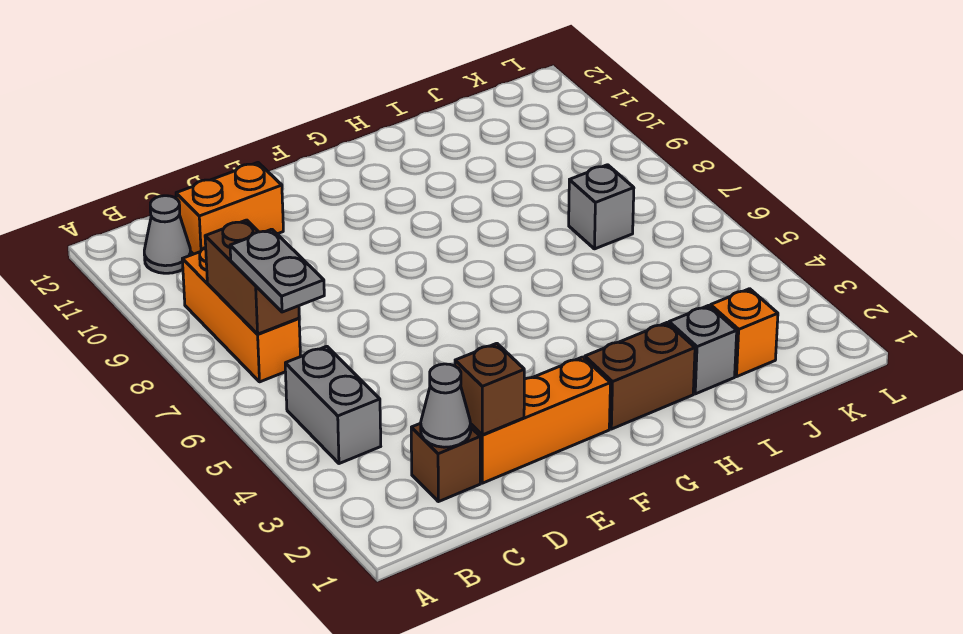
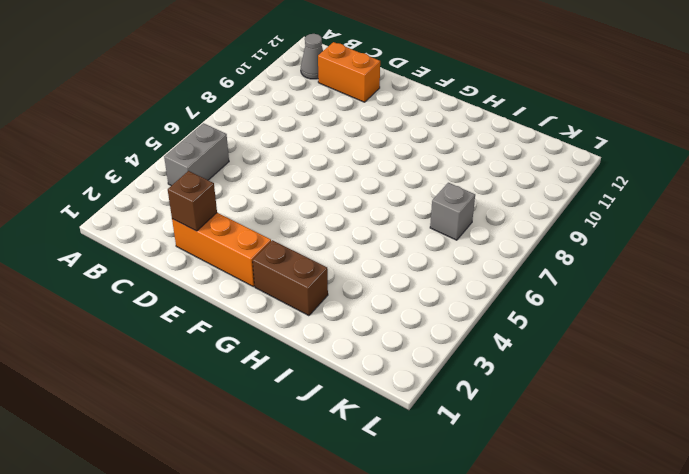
none -> orange brick B7:B9 level 1
none -> brown brick C2 level 1
none -> grey brick I2 level 1

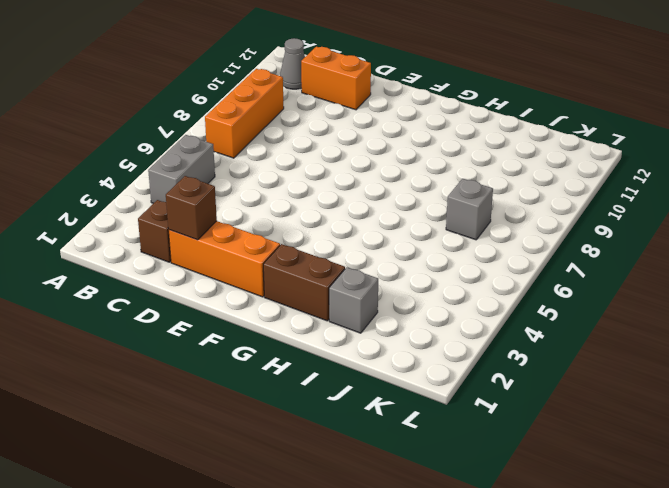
none -> orange brick J2 level 1
none -> brown brick B7:B8 level 2
none -> grey cone C2 level 2

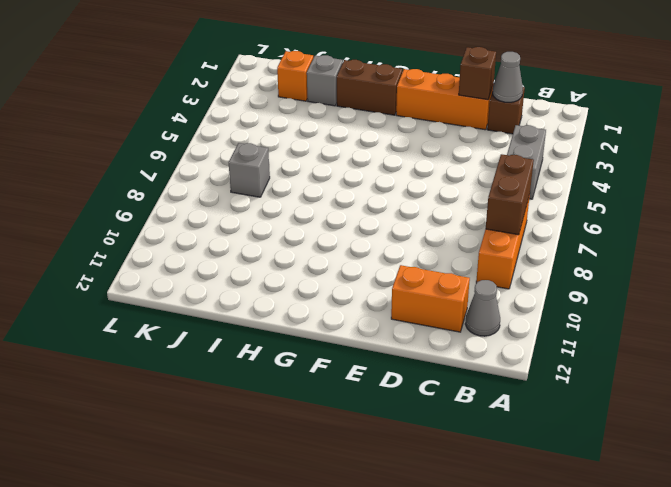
none -> grey plate B6:B7 level 3

